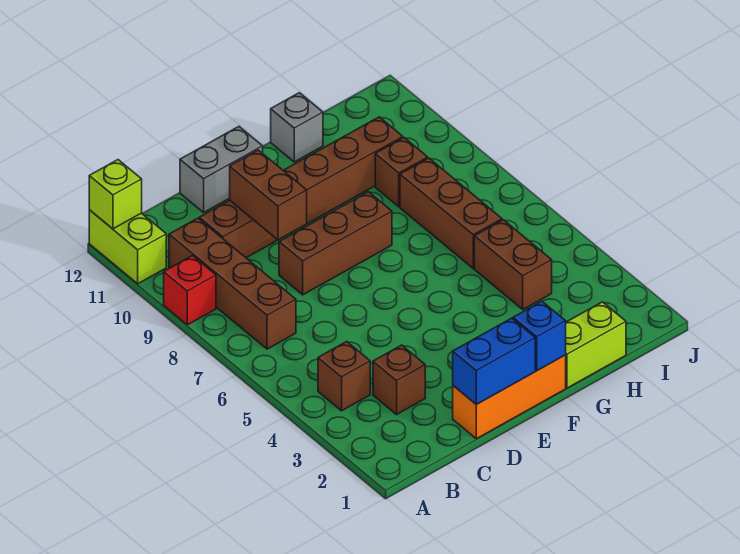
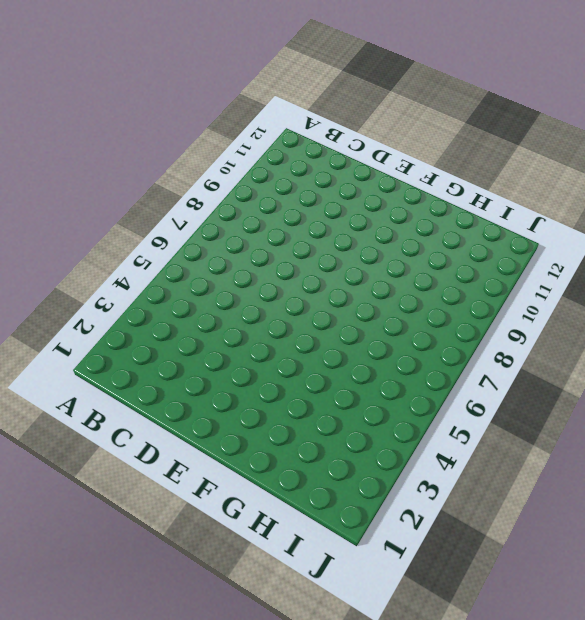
none -> red brick A9 level 1
none -> lime brick A11:A12 level 1
none -> brown brick B4 level 1

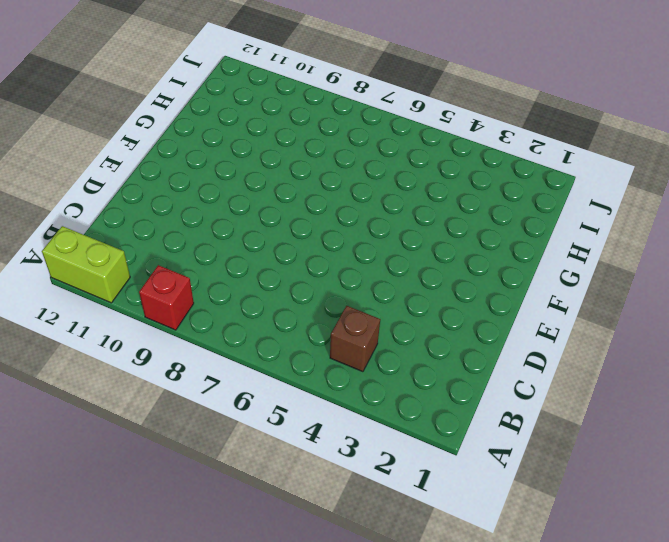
none -> brown brick B7:B10 level 1
none -> brown brick C3 level 1
none -> brown brick C10:H10 level 1

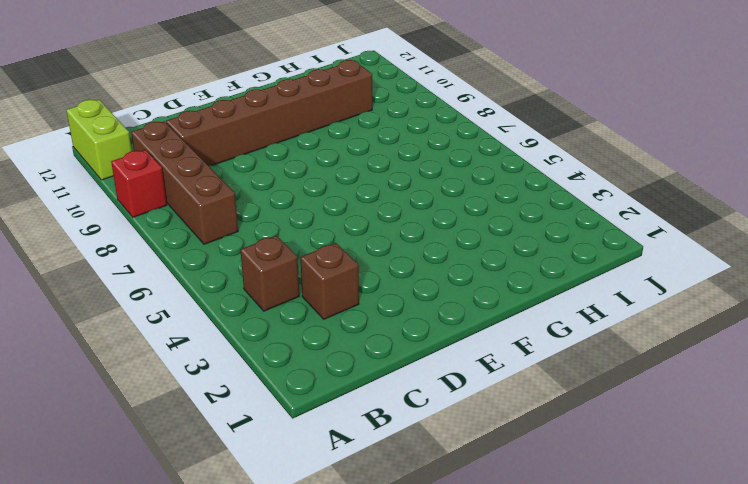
none -> orange brick D1:F1 level 1
none -> brown brick D8:F8 level 1
none -> grey brick D12:E12 level 1

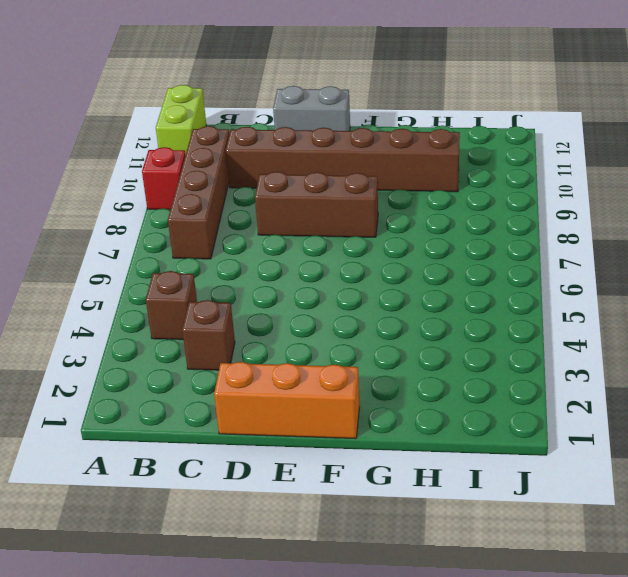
none -> lime brick G1:H1 level 1
none -> grey brick G12 level 1
none -> brown brick H4:H5 level 1

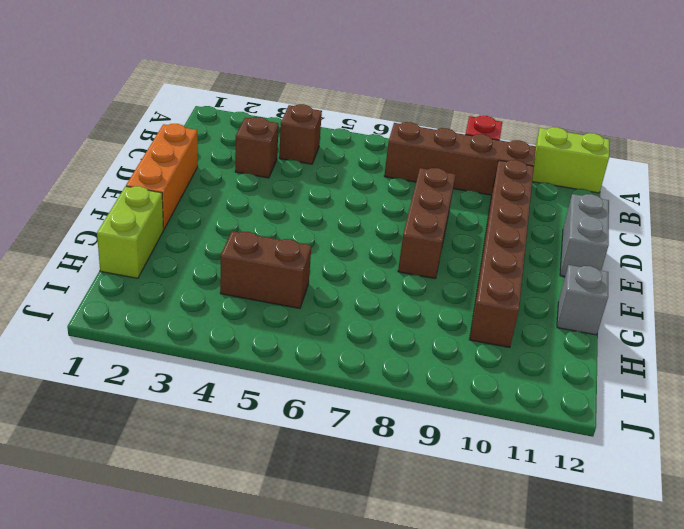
none -> brown brick H6:H8 level 1
none -> brown brick H9 level 1
none -> lime brick A12 level 2

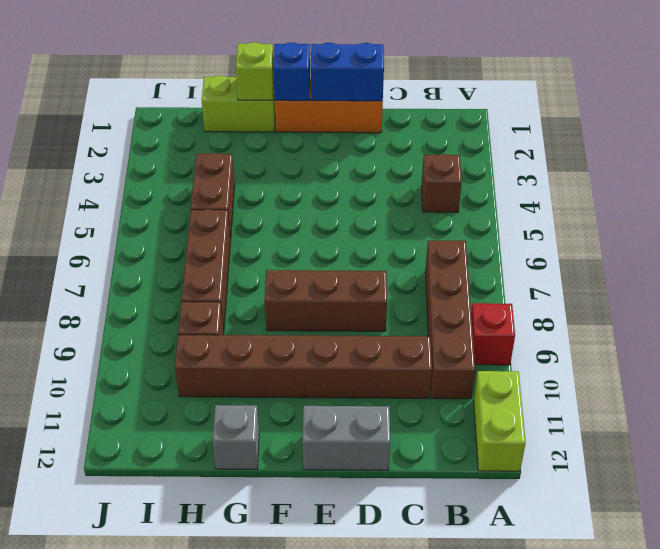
lime brick G1 level 2 -> lime brick A12 level 2
none -> brown brick C3 level 1
none -> brown brick D9:D10 level 2

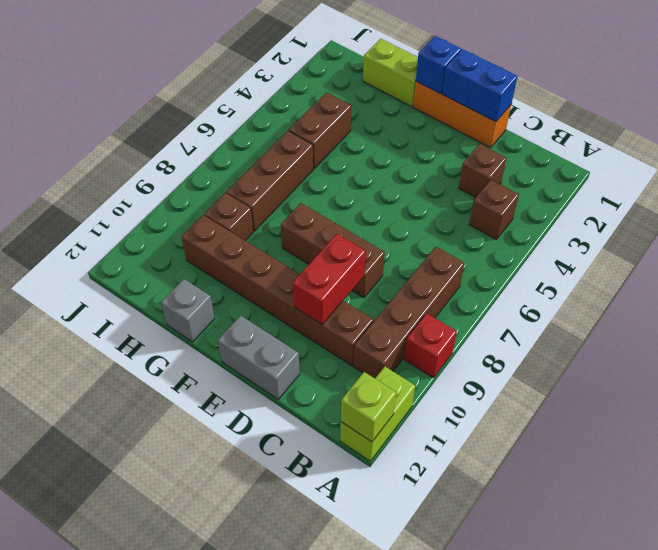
red brick D9:D10 level 2 -> brown brick D9:D10 level 2

